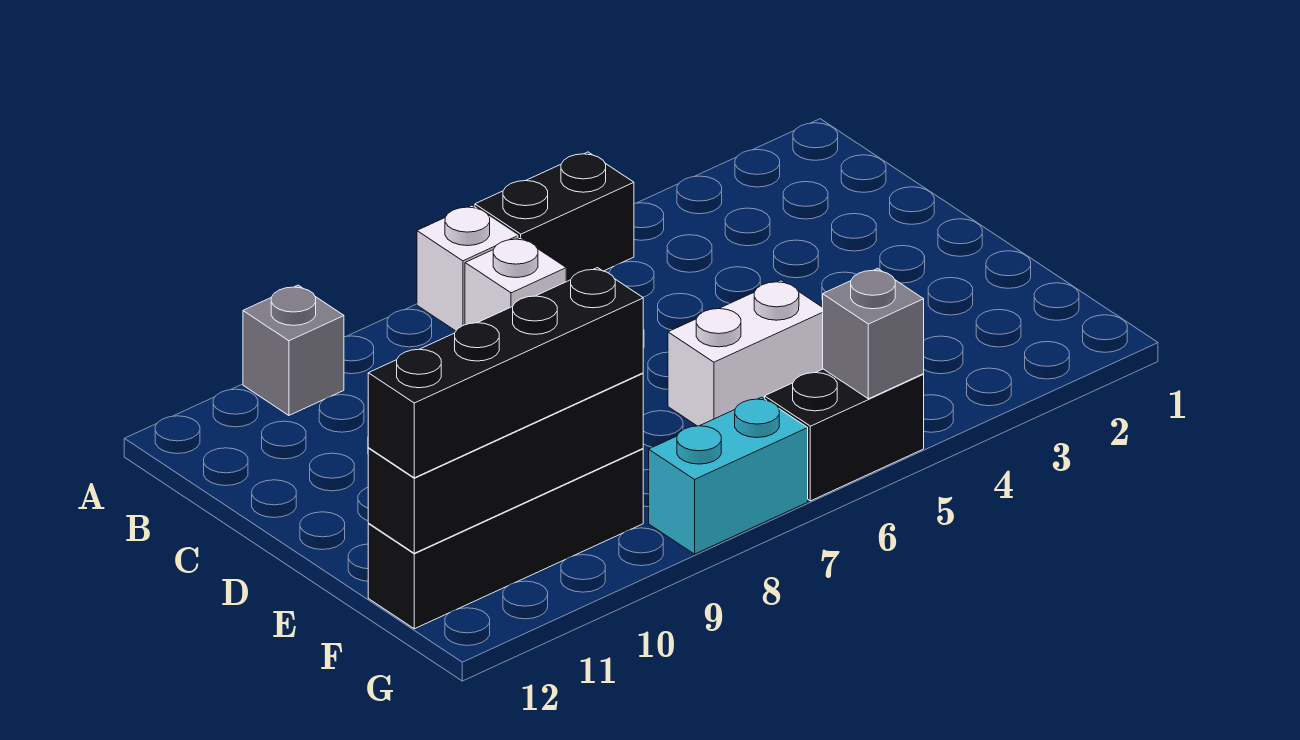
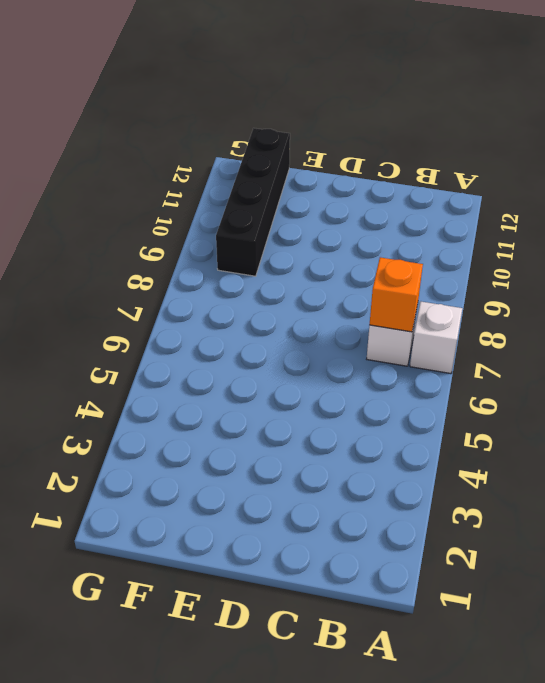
orange brick B7 level 2 -> none
none -> black brick A5:A6 level 1
none -> grey brick A10 level 1

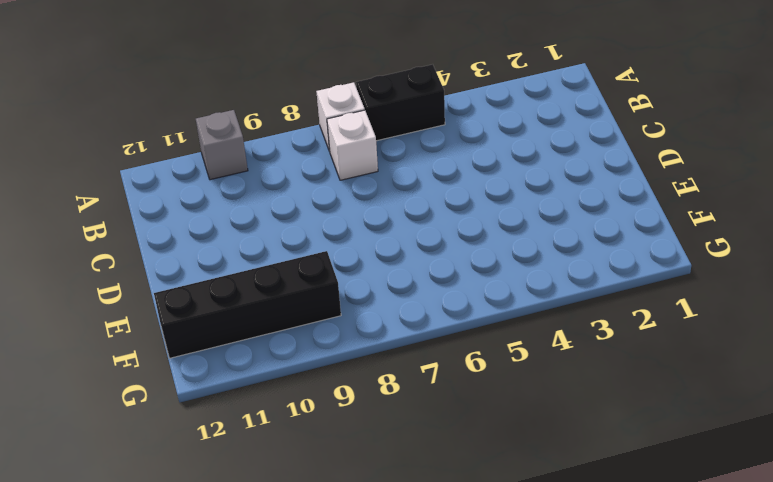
none -> white brick E5:E6 level 1
none -> black brick G5:G6 level 1

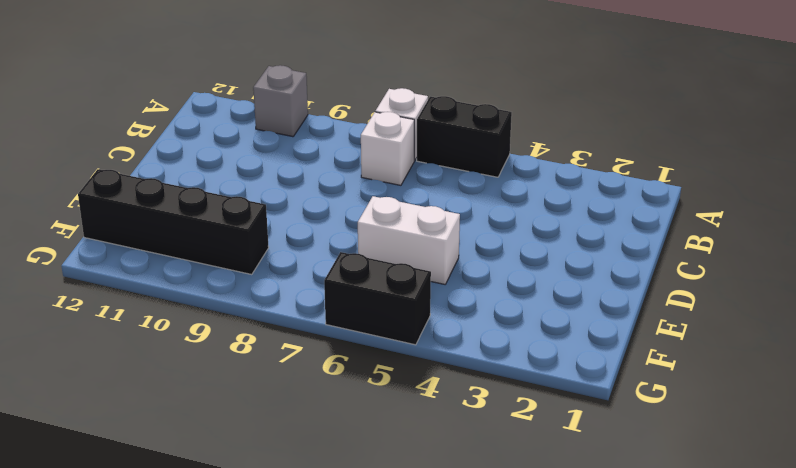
none -> cyan brick G7:G8 level 1
none -> black brick F9:F12 level 2

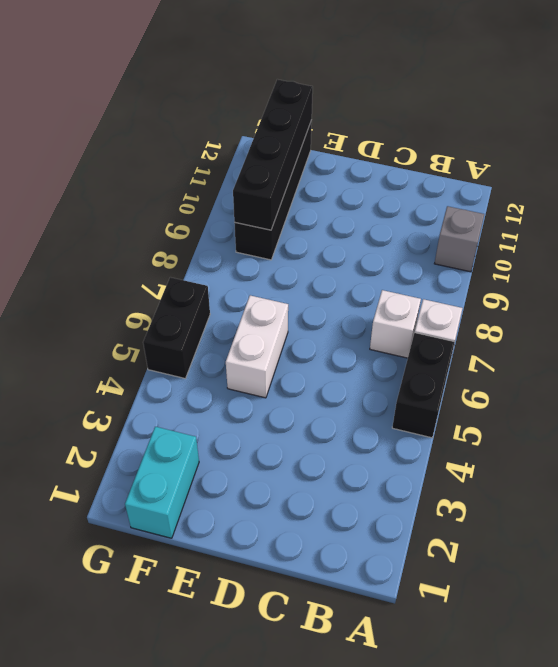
cyan brick F1:F2 level 1 -> cyan brick G7:G8 level 1
none -> grey brick G5 level 2
none -> black brick F9:F12 level 3

